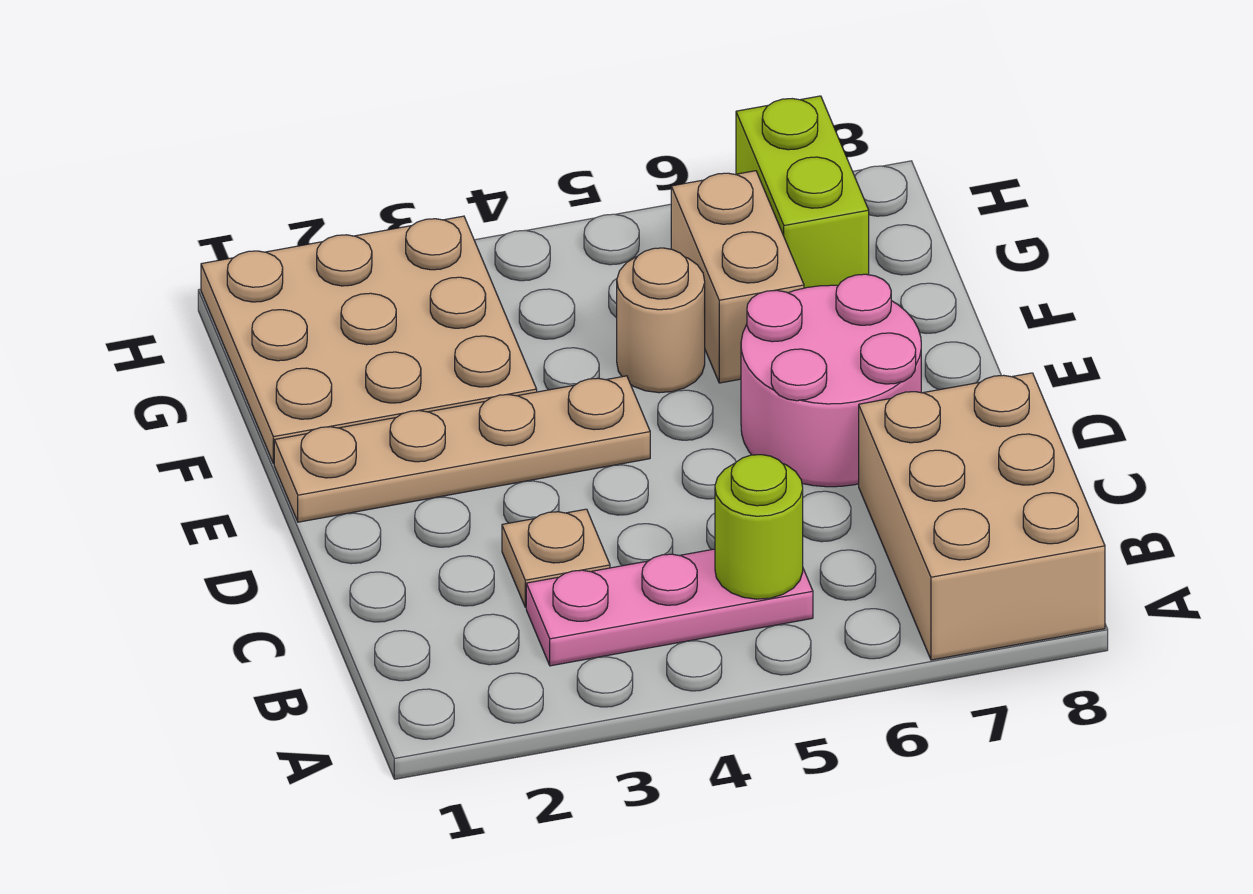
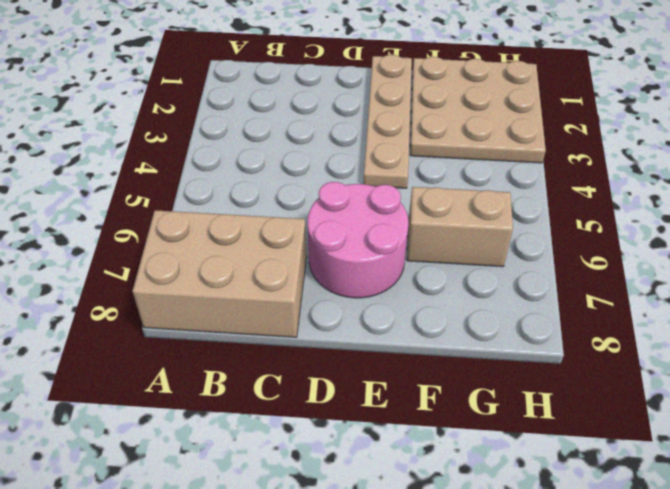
none -> pink plate B3:B5 level 1
none -> tan plate C3 level 1

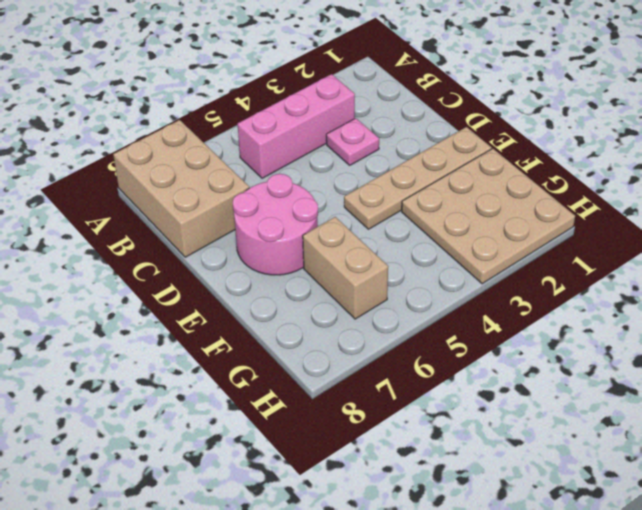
pink brick B3:B5 level 1 -> pink plate B3:B5 level 1
pink plate C3 level 1 -> tan plate C3 level 1
none -> tan round brick F5 level 1
none -> lime brick G7:H7 level 1

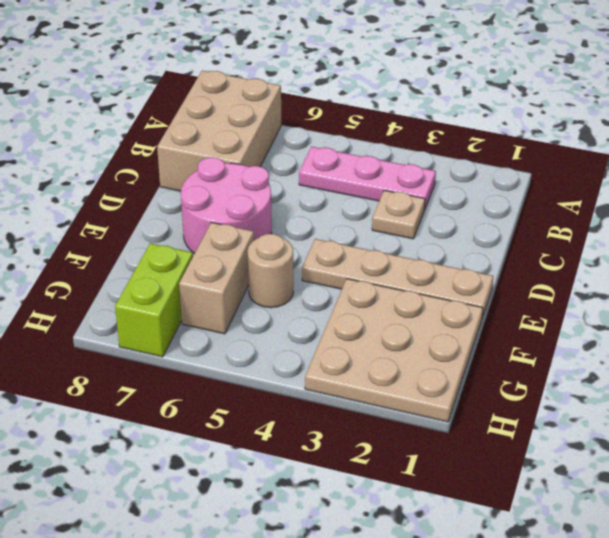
none -> lime round brick B5 level 2

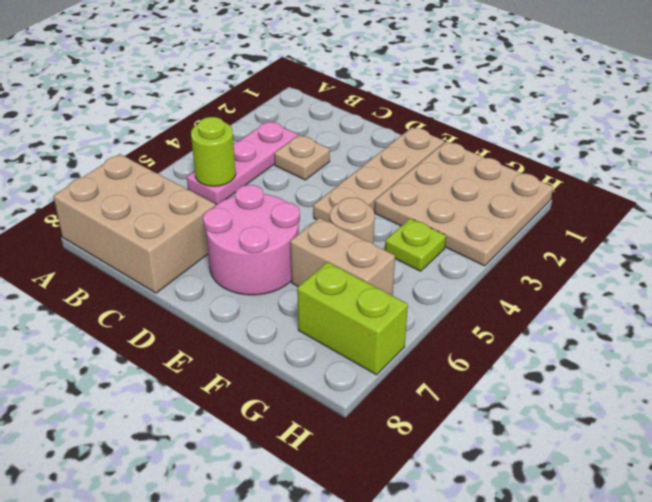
lime plate G4 level 1 -> none

